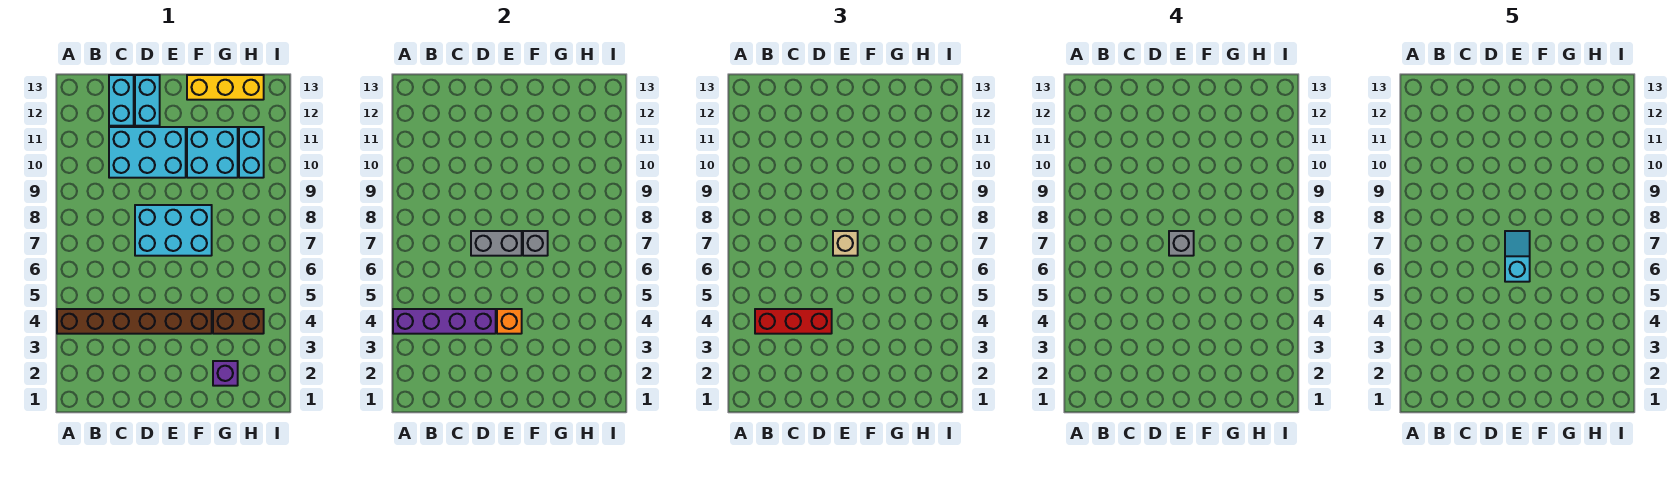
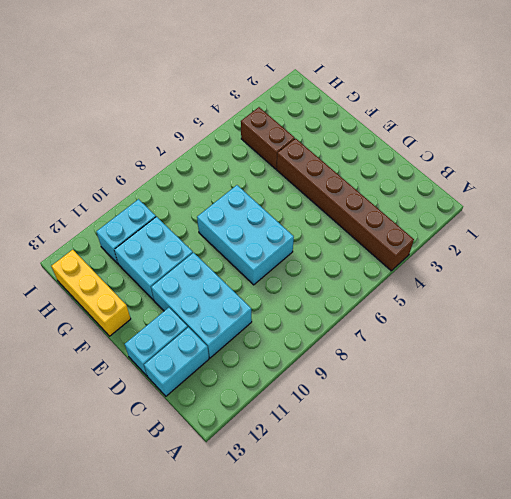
none -> purple brick G2 level 1
none -> purple brick A4:D4 level 2
none -> grey brick D7:E7 level 2

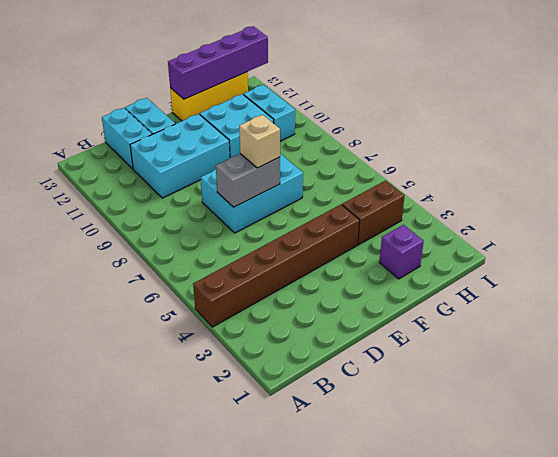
purple brick F13:I13 level 2 -> purple brick A4:D4 level 2
none -> orange brick E4 level 2
none -> grey brick F7 level 2
none -> red brick B4:D4 level 3

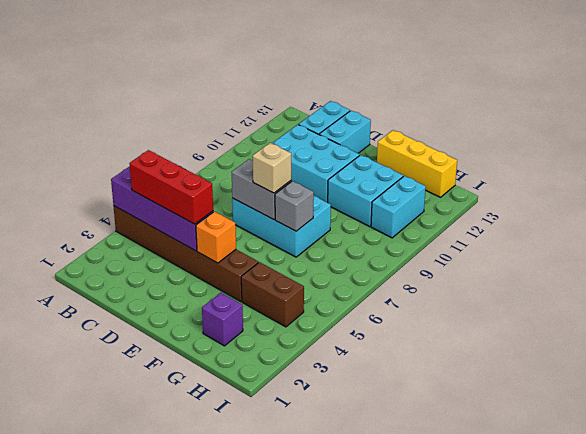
none -> grey brick E7 level 4
none -> cyan slope E6:E7 level 5 top 6

